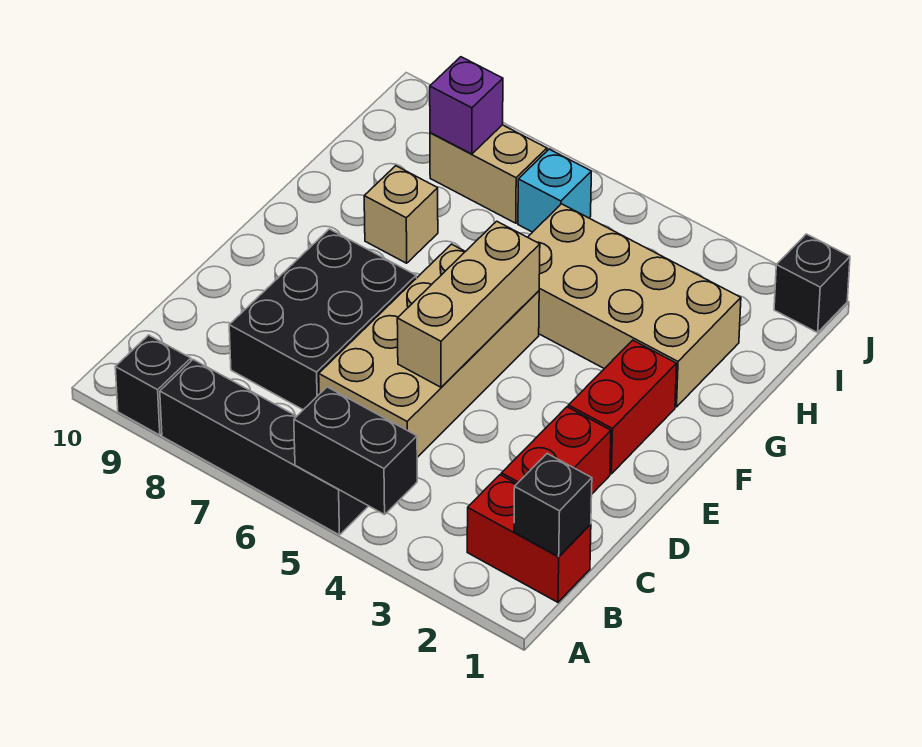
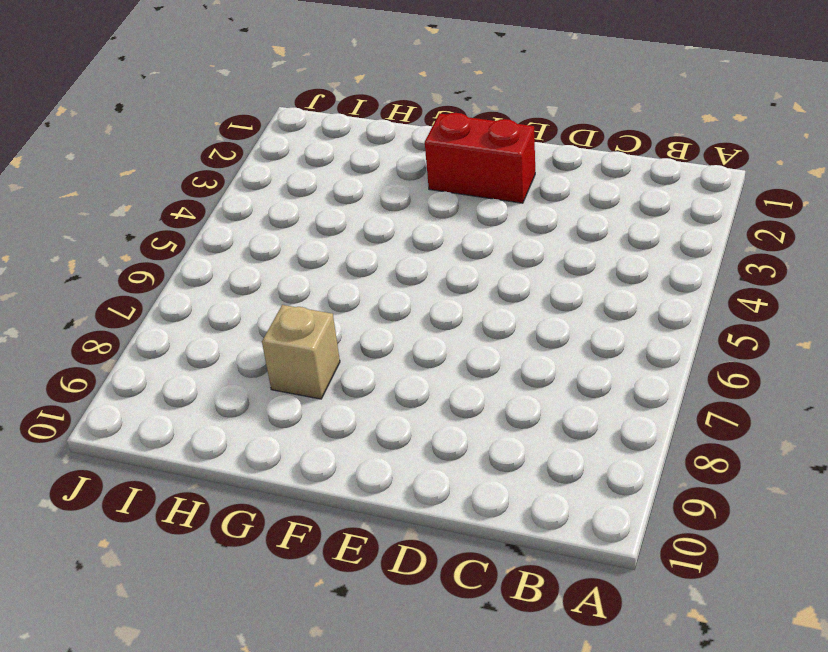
none -> black brick A5:A8 level 1
none -> black brick A9 level 1
none -> red brick B1:B2 level 1

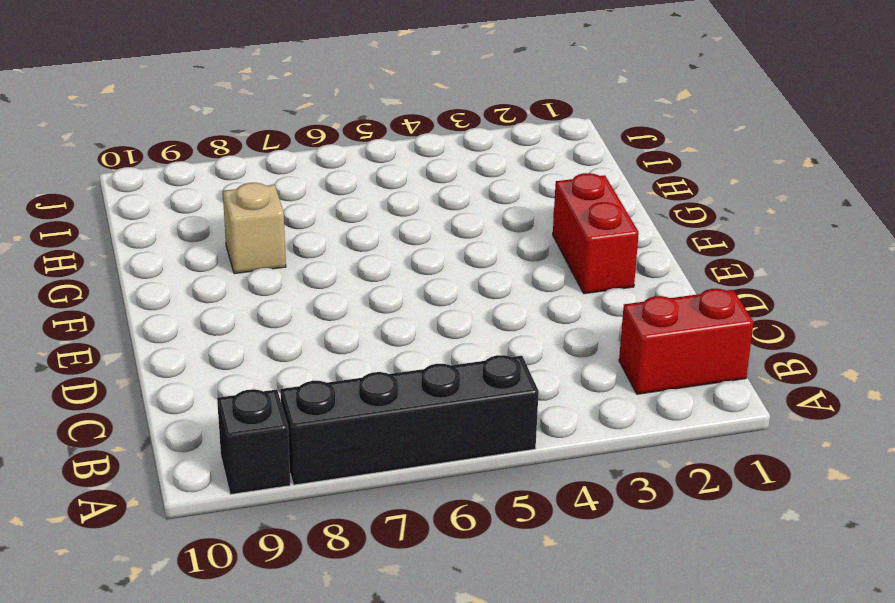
none -> red brick C2:D2 level 1
none -> tan brick C5:F6 level 1
none -> black brick C7:E8 level 1

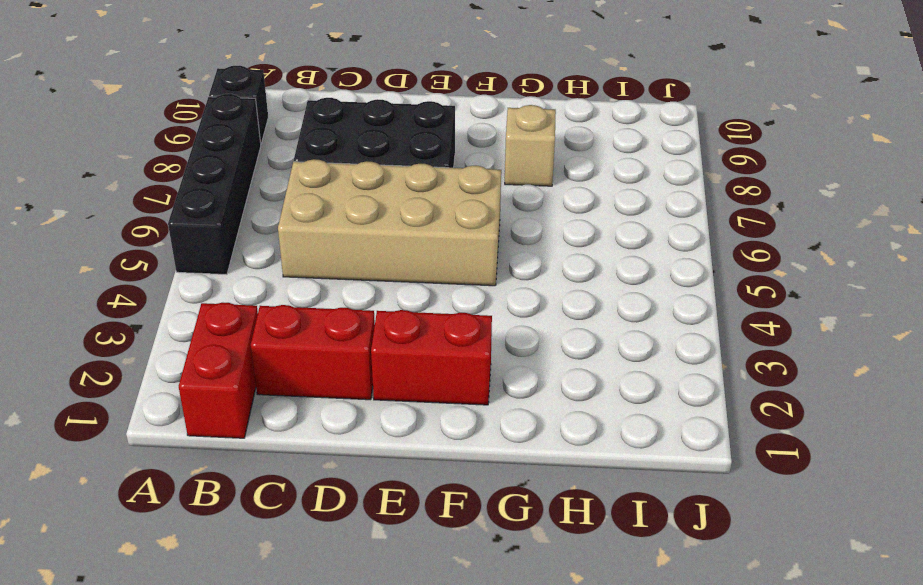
none -> tan brick G2:H5 level 1
none -> cyan brick I6 level 1
none -> tan brick I7:I8 level 1

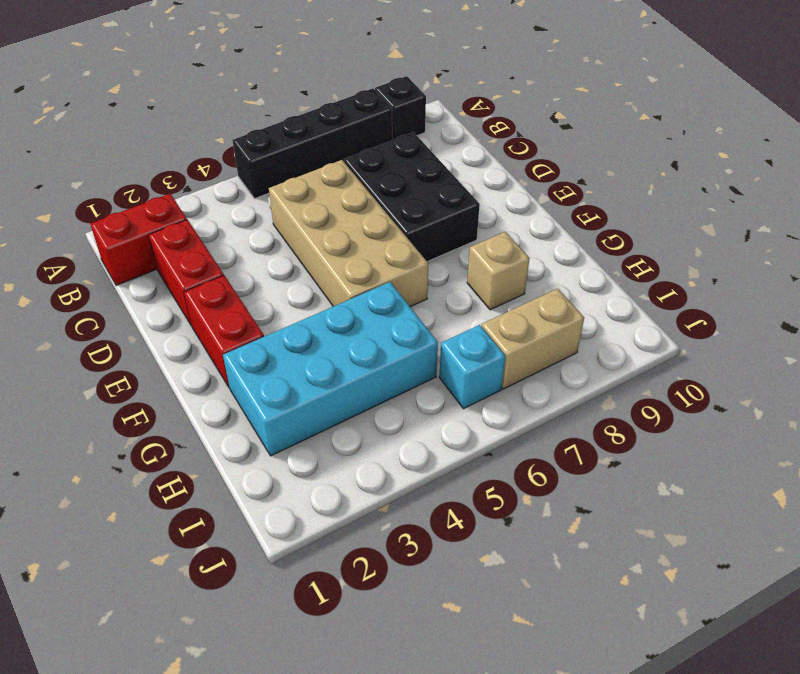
cyan brick G2:H5 level 1 -> tan brick G2:H5 level 1
none -> black brick J1 level 1
none -> black brick A4:A5 level 2
none -> black brick B1 level 2

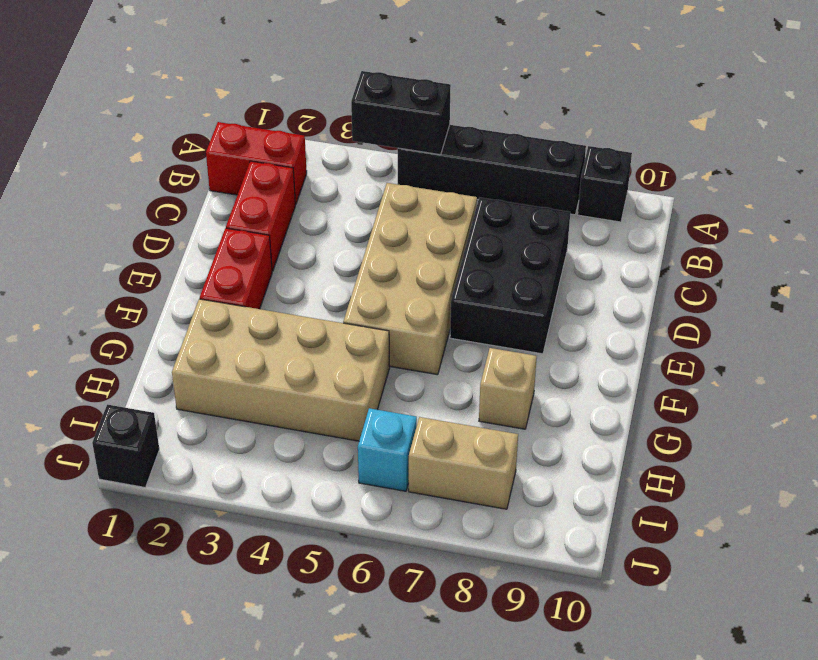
none -> black brick B1 level 2
none -> tan brick D5:F5 level 2
none -> purple brick I8 level 2

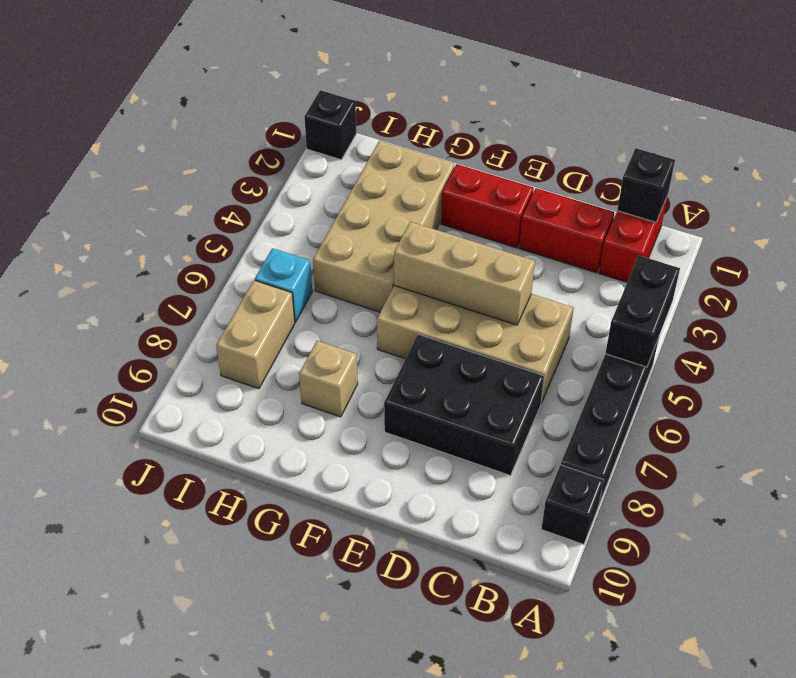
none -> purple brick I8 level 2

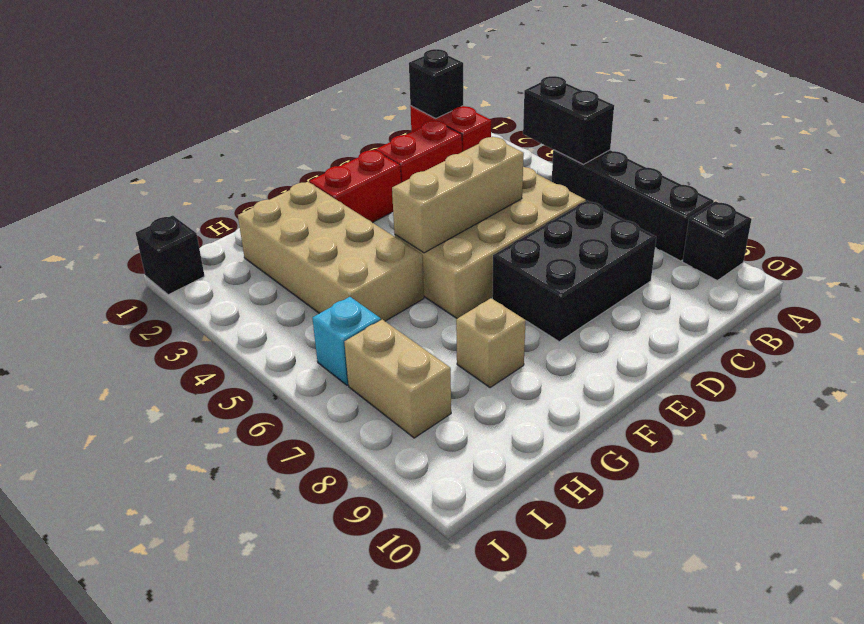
none -> purple brick I8 level 2

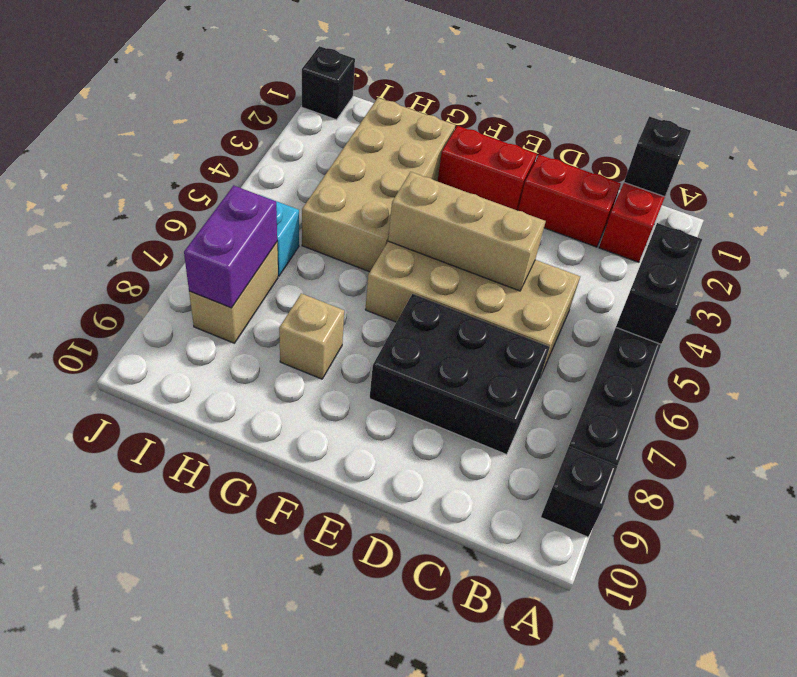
purple brick I7:I8 level 2 -> purple brick I8 level 2

